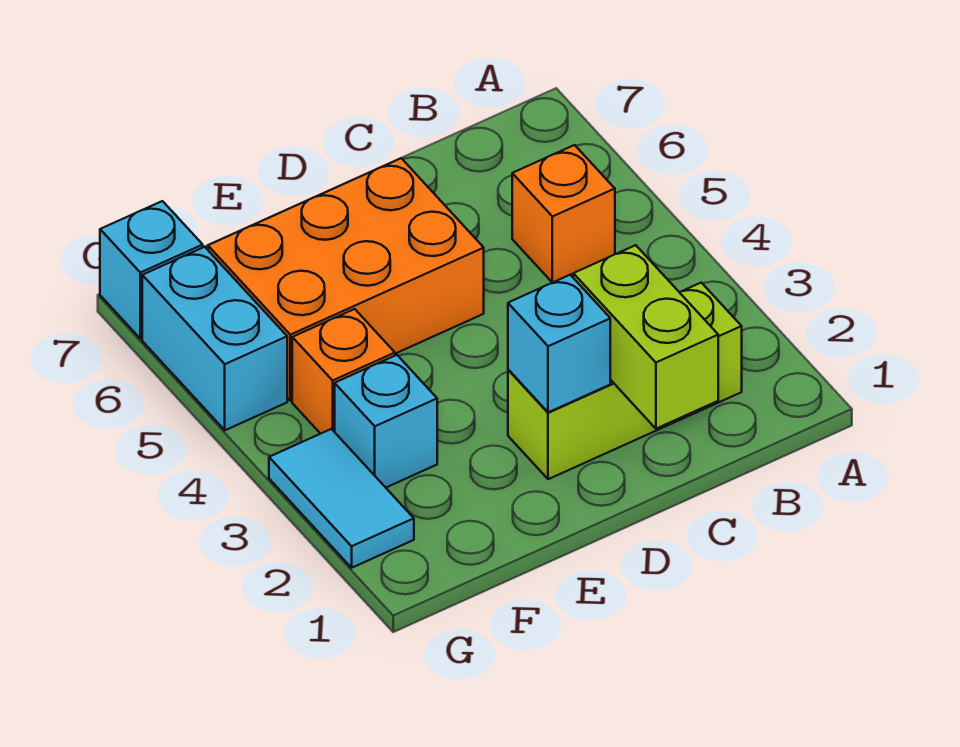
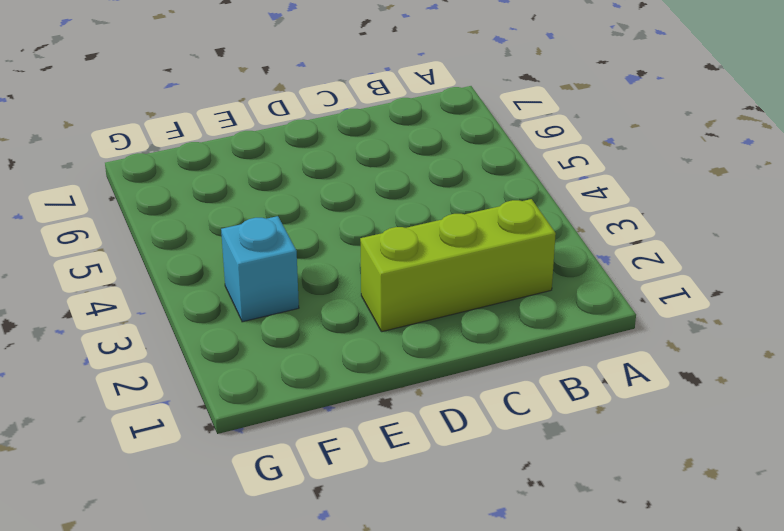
none -> orange brick B5 level 1
none -> orange brick D5:F6 level 1

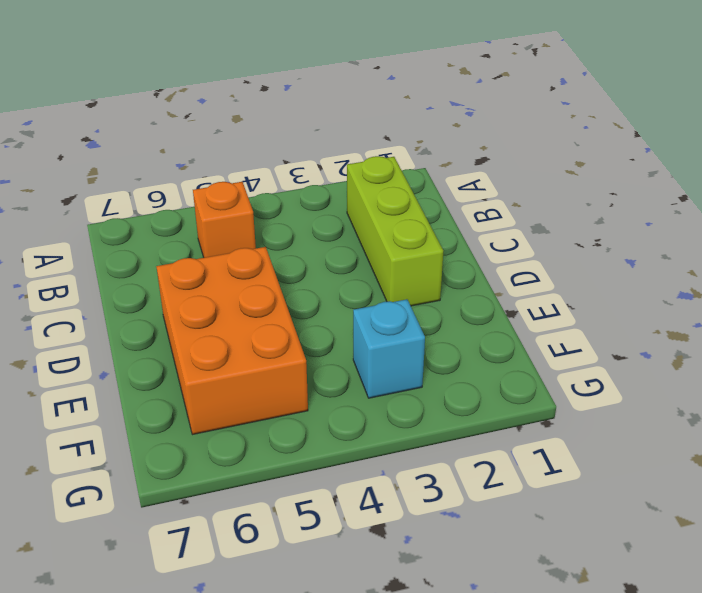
none -> orange brick F4 level 1
none -> cyan tile G2:G3 level 1

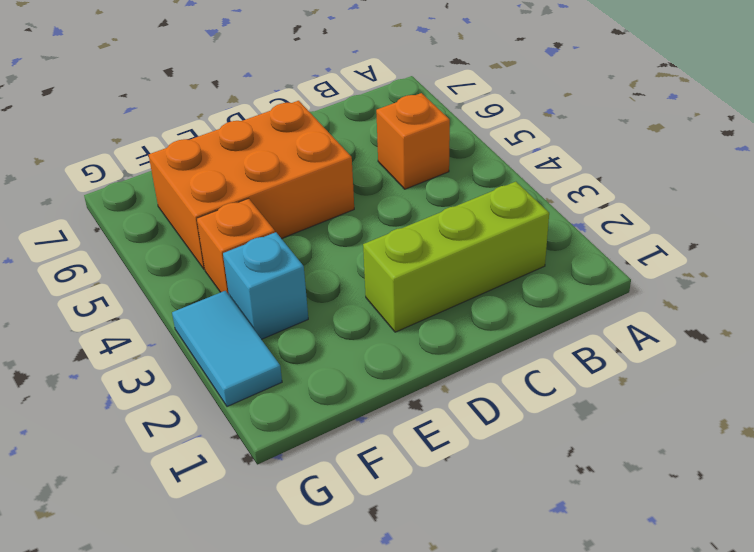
none -> cyan brick G5:G6 level 1
none -> cyan brick G7 level 1

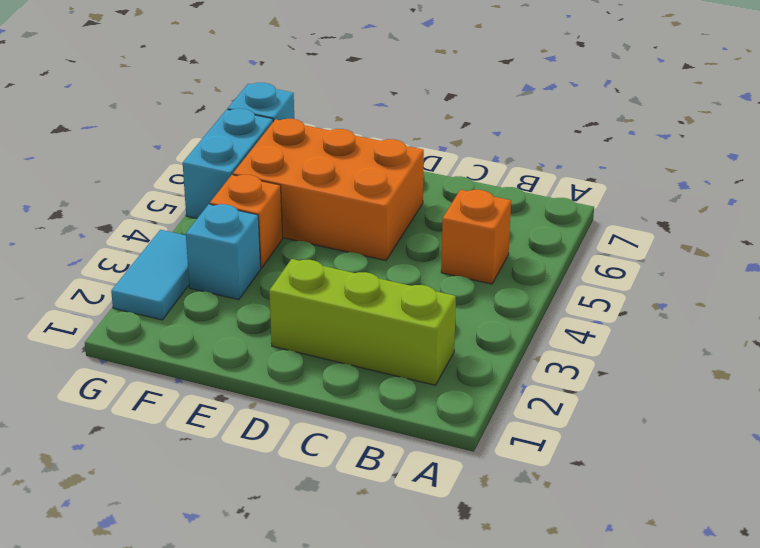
none -> lime brick C1:C2 level 2
none -> cyan brick D2 level 2

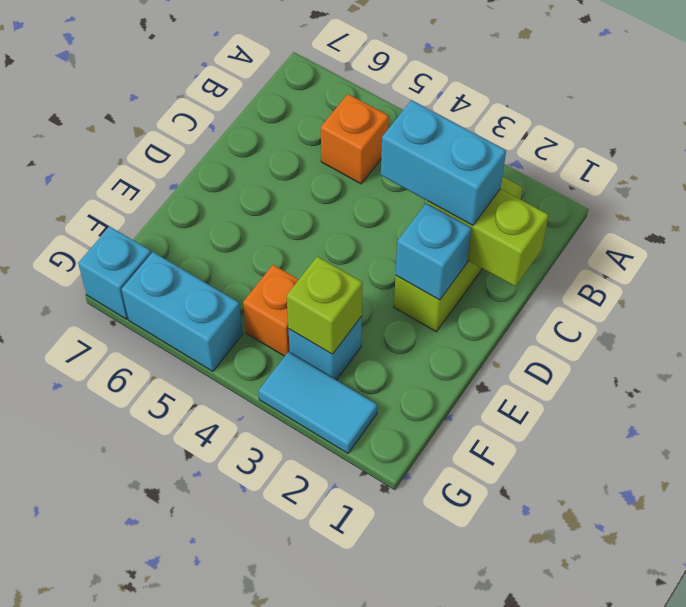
cyan brick C2:C3 level 3 -> none
lime brick F3 level 2 -> none
none -> orange brick D5:F6 level 1

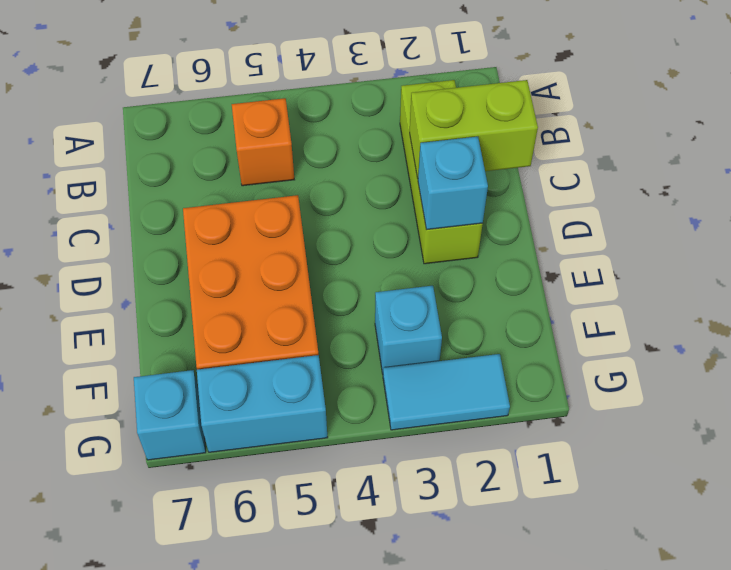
none -> orange brick F4 level 1

